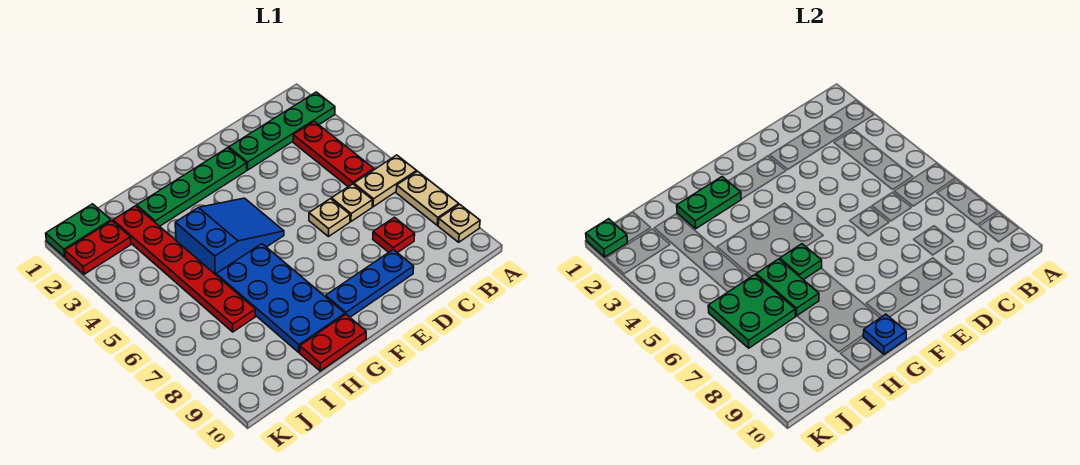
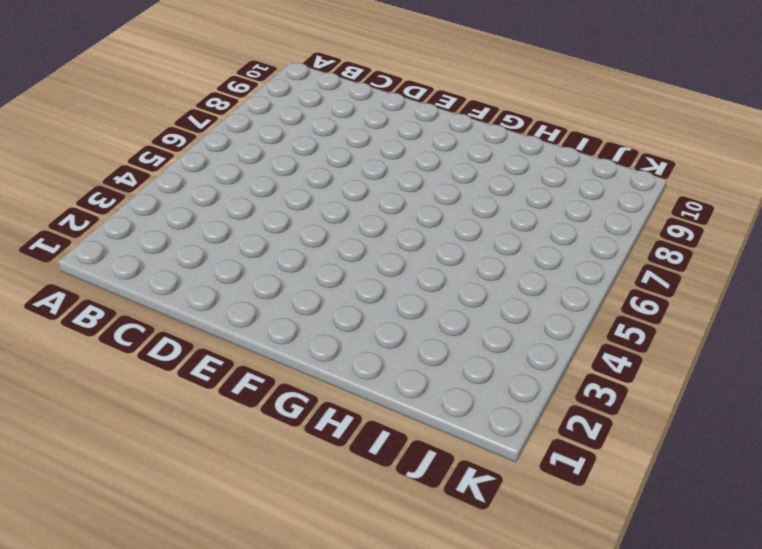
none -> green plate A2:D2 level 1
none -> tan plate A6:B6 level 1
none -> tan plate A7:A8 level 1

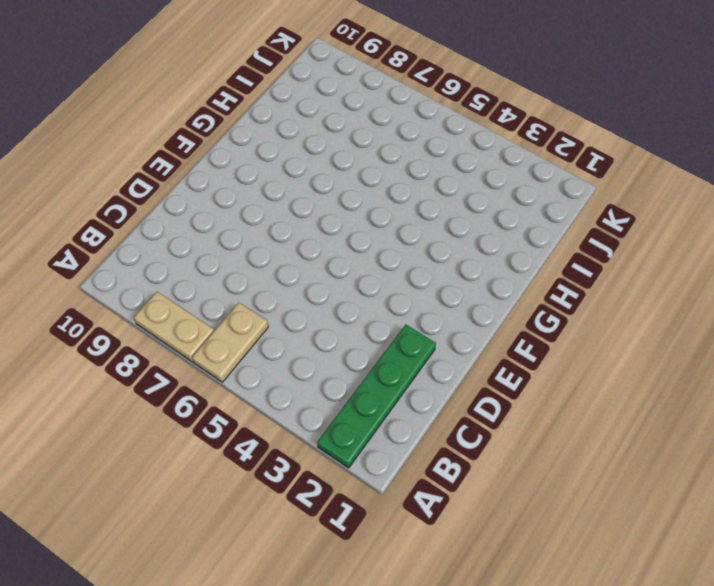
none -> tan plate A9 level 1
none -> red plate B3:B5 level 1
none -> tan plate C6 level 1

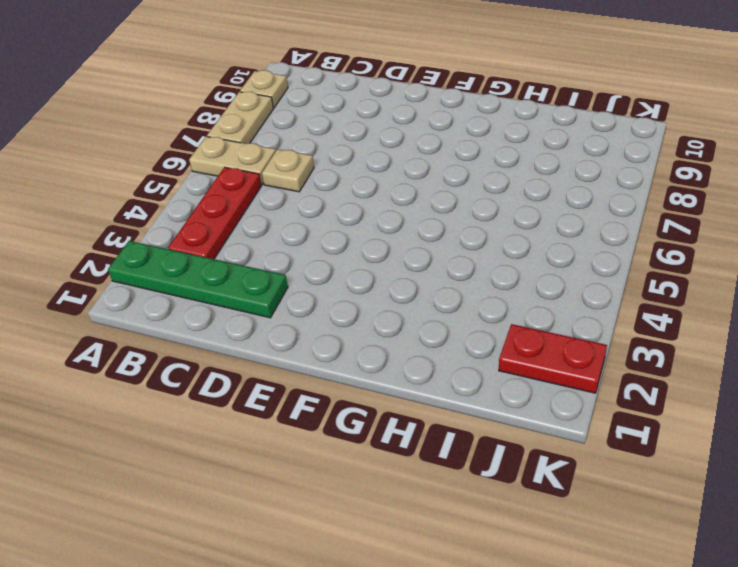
none -> red plate C8 level 1
none -> tan plate D6 level 1
none -> blue plate D9:F9 level 1

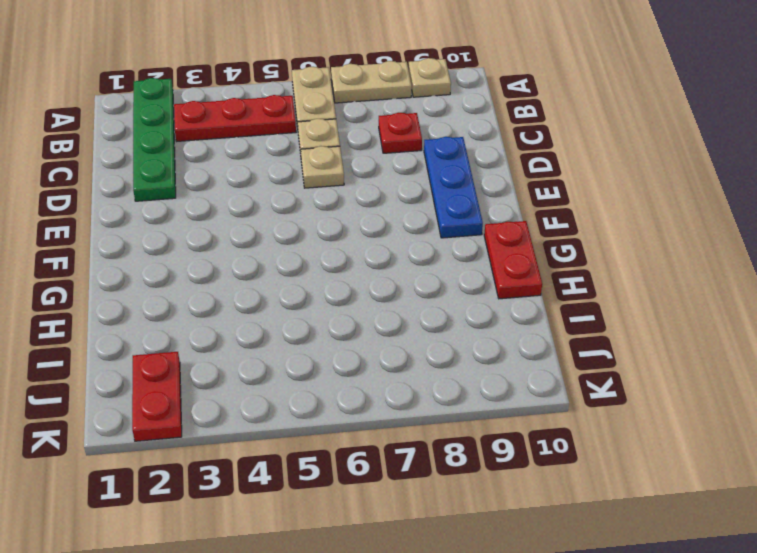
none -> green plate E2:H2 level 1
none -> blue slope F4:H5 level 1 top H
none -> blue plate G6:H9 level 1

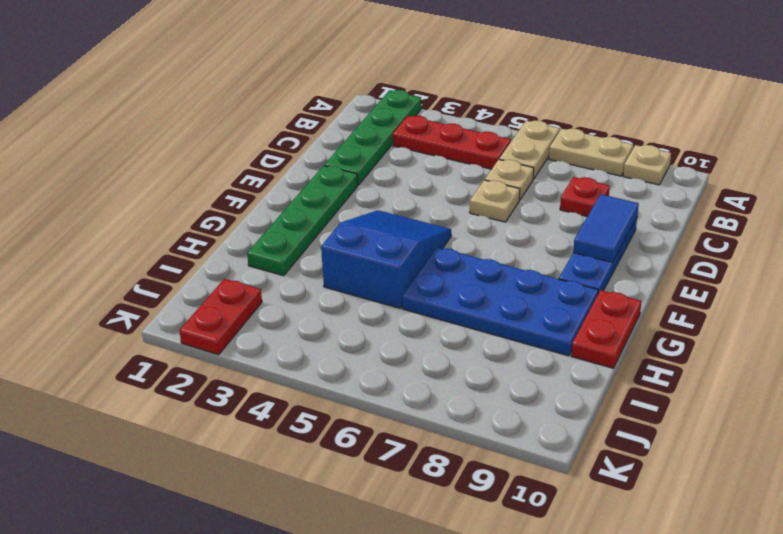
blue tile D9:E9 level 2 -> none
none -> red plate I2:I7 level 1
none -> green plate J1:K1 level 1
none -> green plate G2:H2 level 2

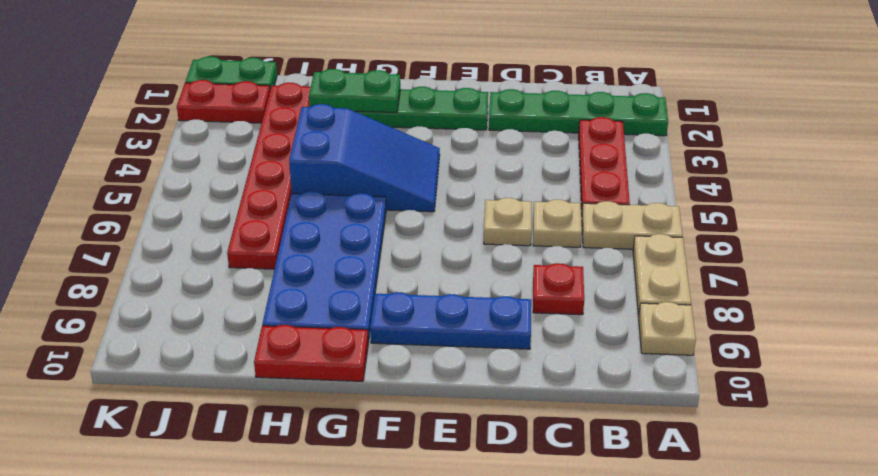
none -> green plate G6 level 2
none -> blue plate G10 level 2
none -> green plate H6:H7 level 2

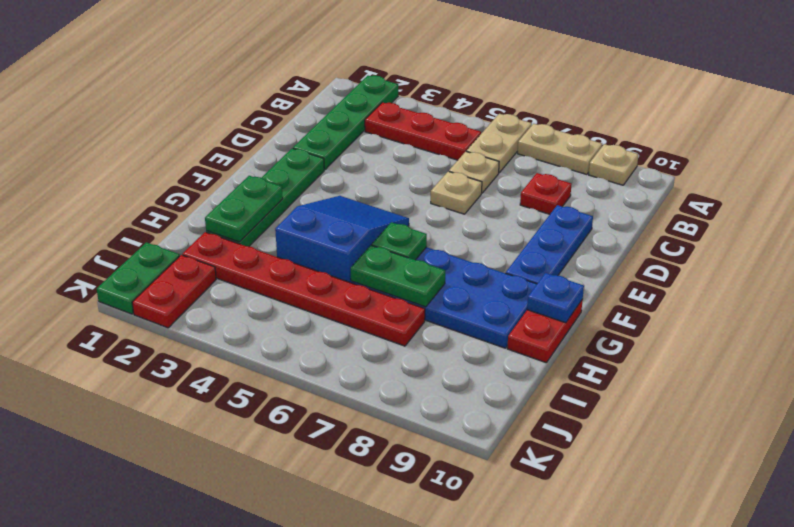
none -> green plate I6:J7 level 2
none -> green plate K1 level 2

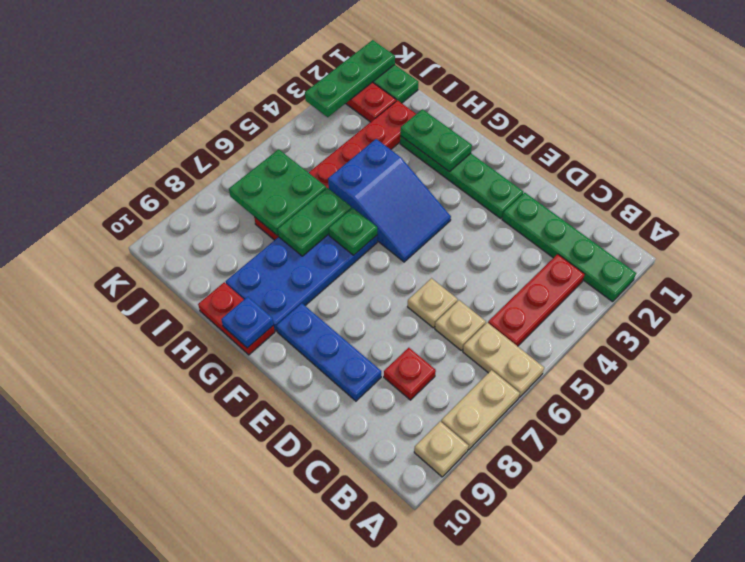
green plate K1:K3 level 2 -> green plate K1 level 2

